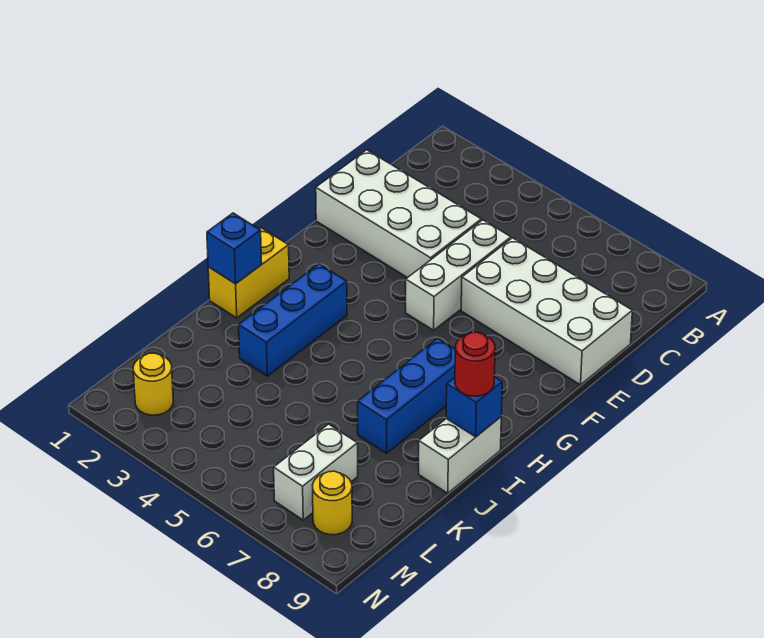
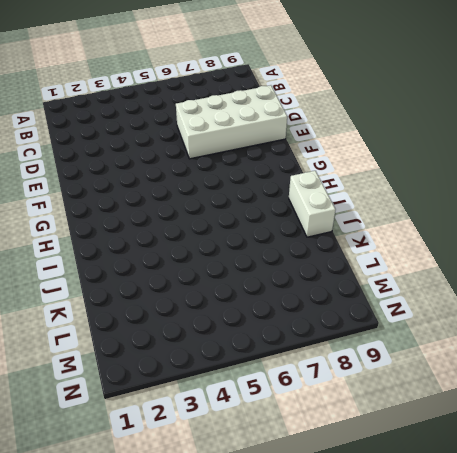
none -> white brick D1:E4 level 1
none -> white brick D5:F5 level 1
none -> yellow brick H1:I1 level 1

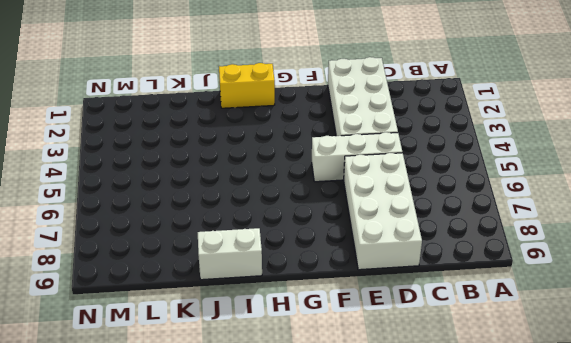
none -> blue brick H3:J3 level 1
none -> blue brick H7:J7 level 1
none -> white brick L7:M7 level 1

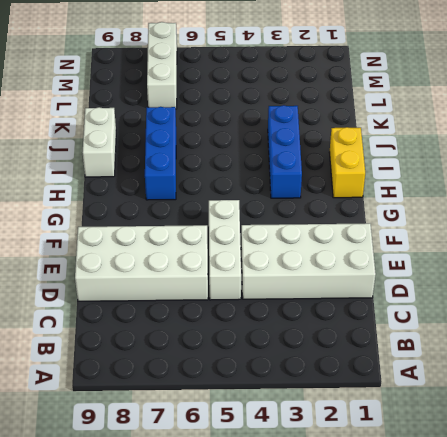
white brick L7:N7 level 1 -> white brick L7:M7 level 1
none -> yellow round brick M2 level 1
none -> yellow round brick M8 level 1
none -> blue brick I1 level 2

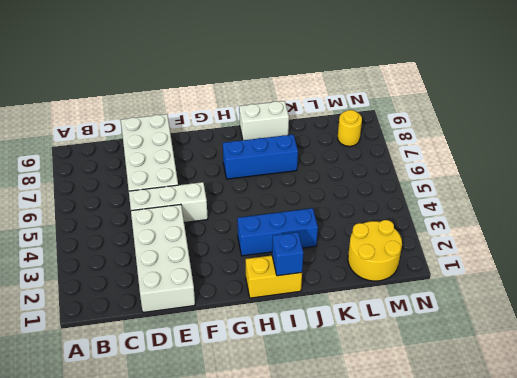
yellow round brick L1:M2 level 1 -> yellow round brick M2 level 1
none -> white brick L7:M7 level 1
none -> blue brick I9 level 2
none -> red round brick I9 level 3

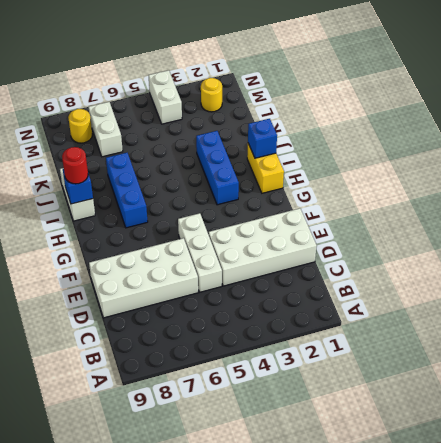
white brick M4:N4 level 1 -> none

